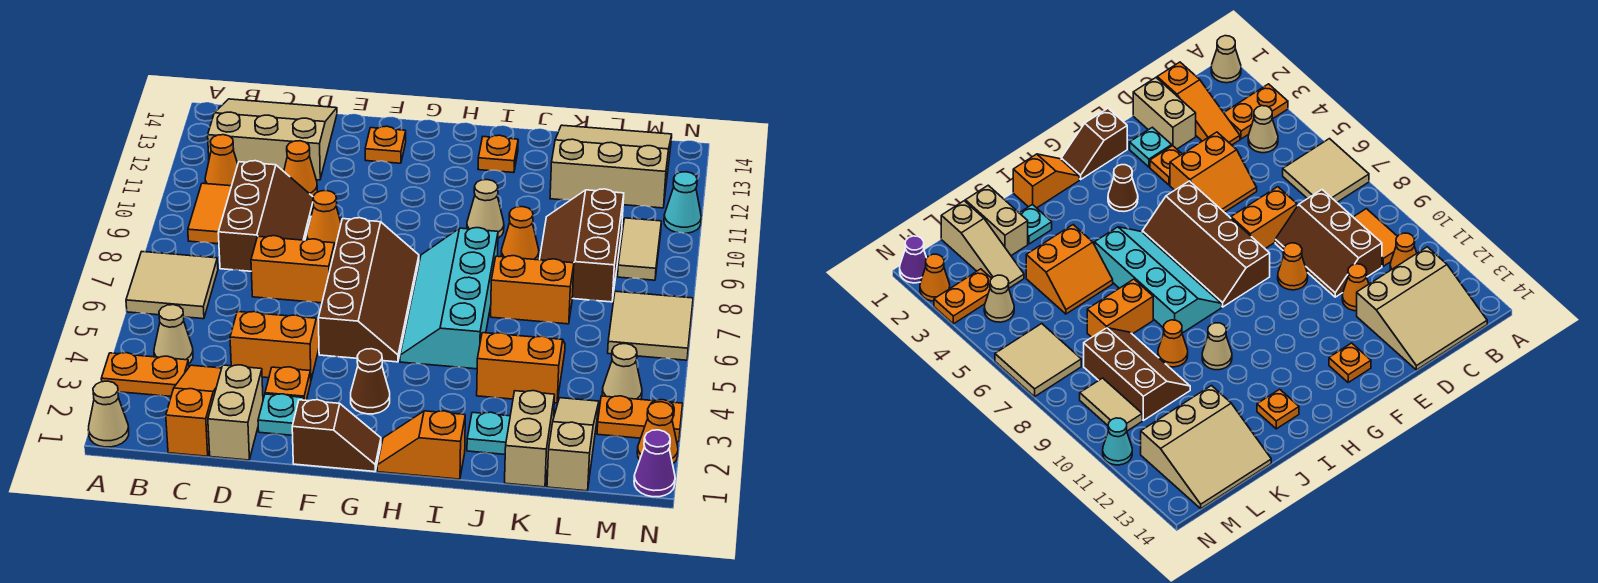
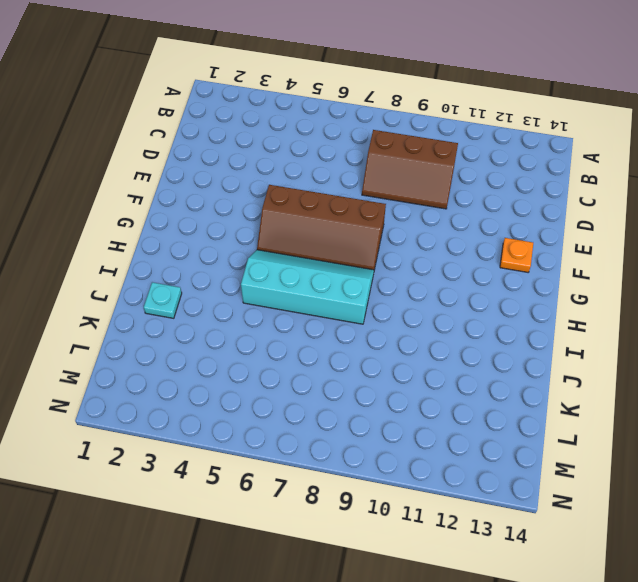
none -> tan cone A1 level 1
none -> orange plate A3:B3 level 1
none -> tan tile A6:B7 level 1
none -> tan cone B4 level 1

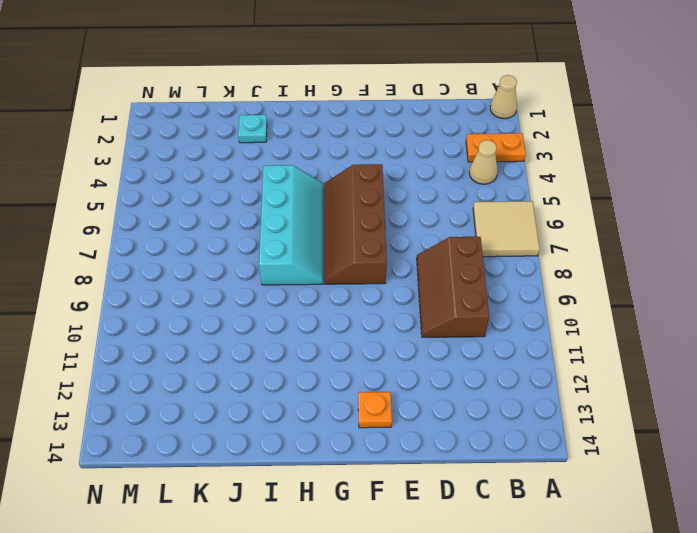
none -> orange tile B9:B10 level 1
none -> orange cone B11 level 1
none -> tan slope B12:D14 level 1 top 12
none -> orange slope C1:C3 level 1 top 1

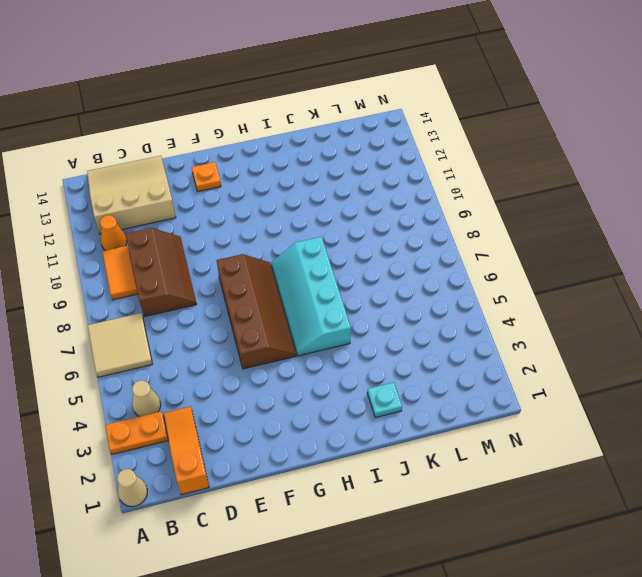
none -> tan brick D1:D2 level 1
none -> orange slope D4:E5 level 1 top 4
none -> orange brick D7:E7 level 1
none -> orange cone D11 level 1

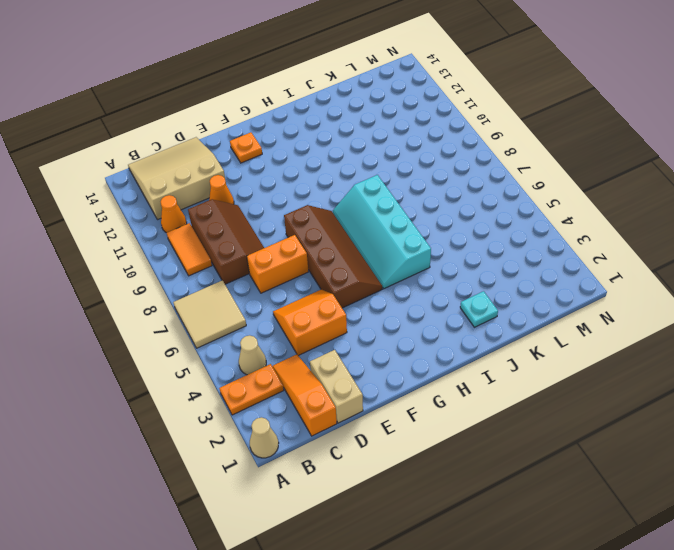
none -> cyan plate E2 level 1
none -> orange plate E3 level 1
none -> orange cone E9 level 1
none -> brown slope F1:G1 level 1 top F

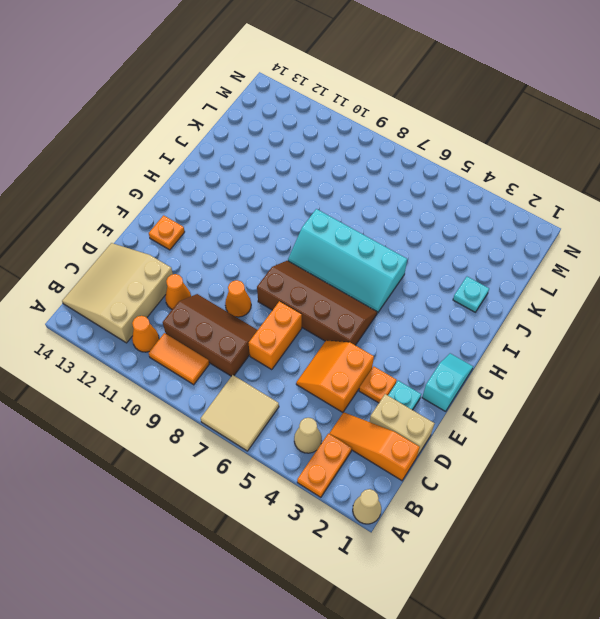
cyan slope F1:G1 level 1 top F -> brown slope F1:G1 level 1 top F
none -> brown cone G3 level 1
none -> orange slope H1:I1 level 1 top I
none -> tan cone I10 level 1
none -> orange plate I13 level 1

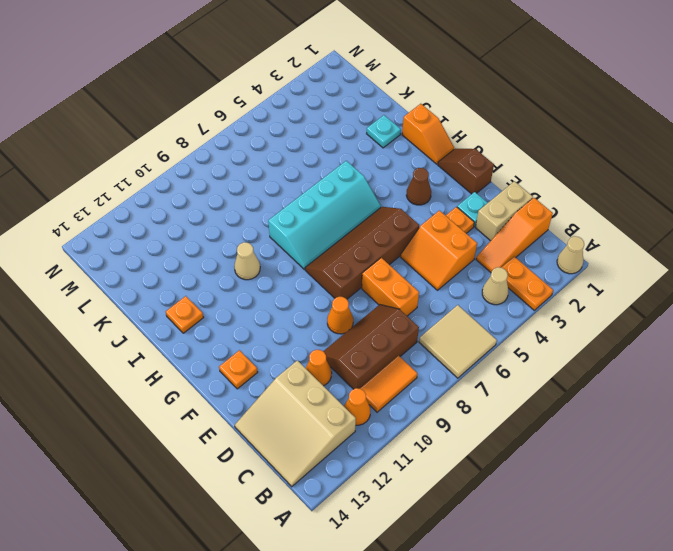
none -> orange slope J4:K5 level 1 top 4
none -> orange brick J7:K7 level 1
none -> orange cone J9 level 1
none -> tan brick K1:K2 level 1

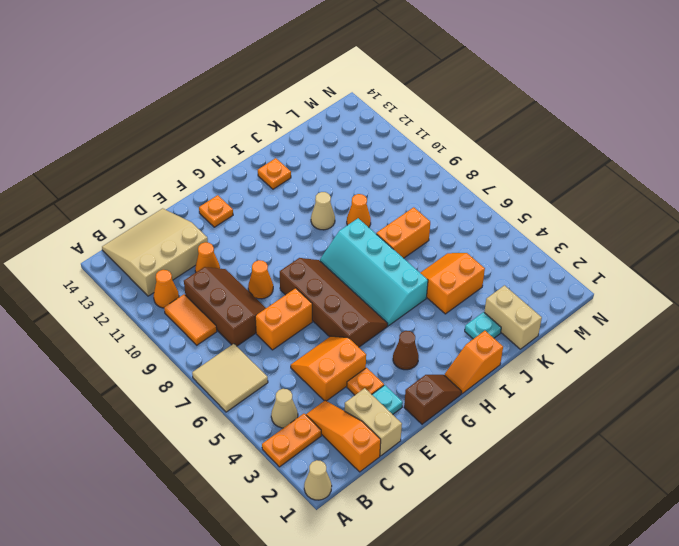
none -> brown slope K8:L10 level 1 top L
none -> tan slope K12:M14 level 1 top 12
none -> tan slope L1:L3 level 1 top 1
none -> orange plate M3:N3 level 1

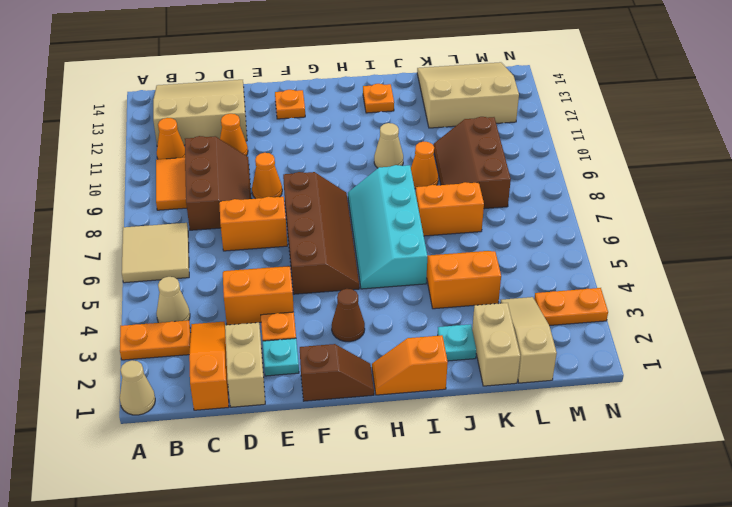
none -> tan cone M4 level 1
none -> tan tile M6:N7 level 1
none -> tan tile M9:M10 level 1
none -> purple cone N1 level 1

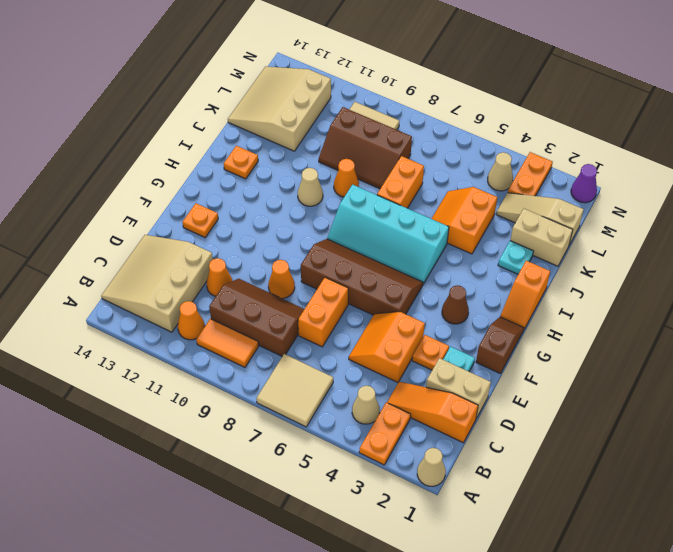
none -> tan tile M6:N7 level 1
none -> orange cone N2 level 1
none -> cyan cone N11 level 1

